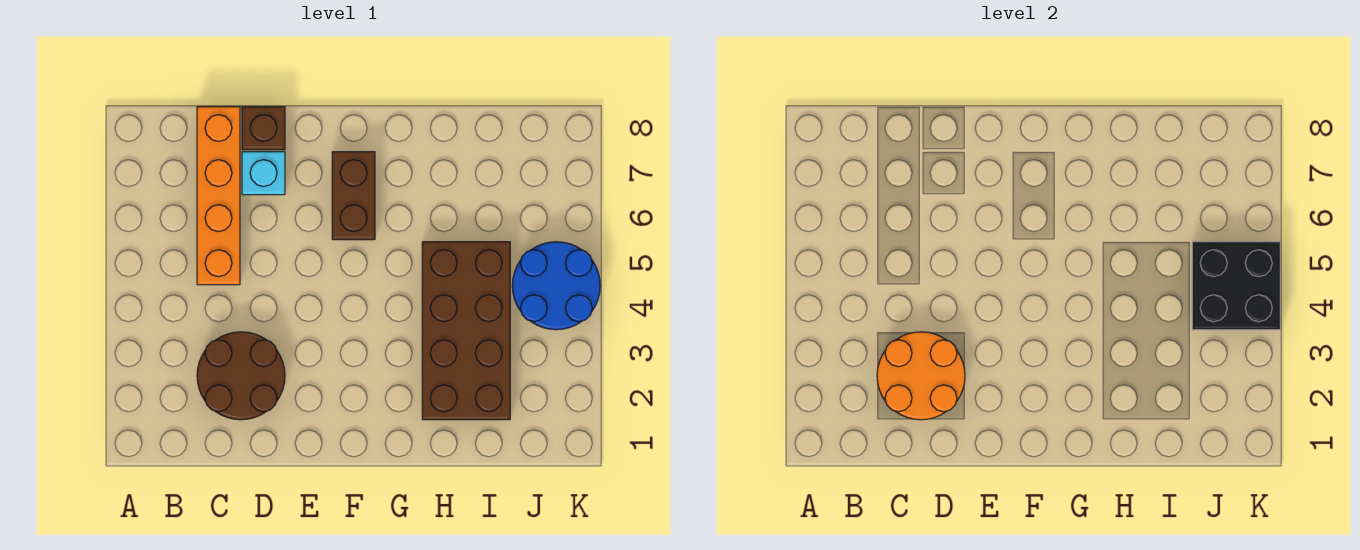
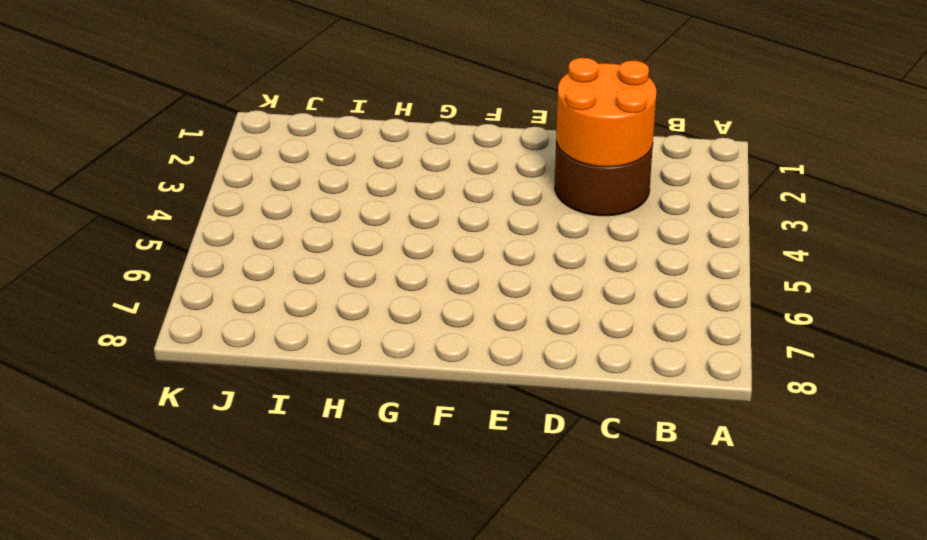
none -> orange brick C5:C8 level 1
none -> cyan brick D7 level 1

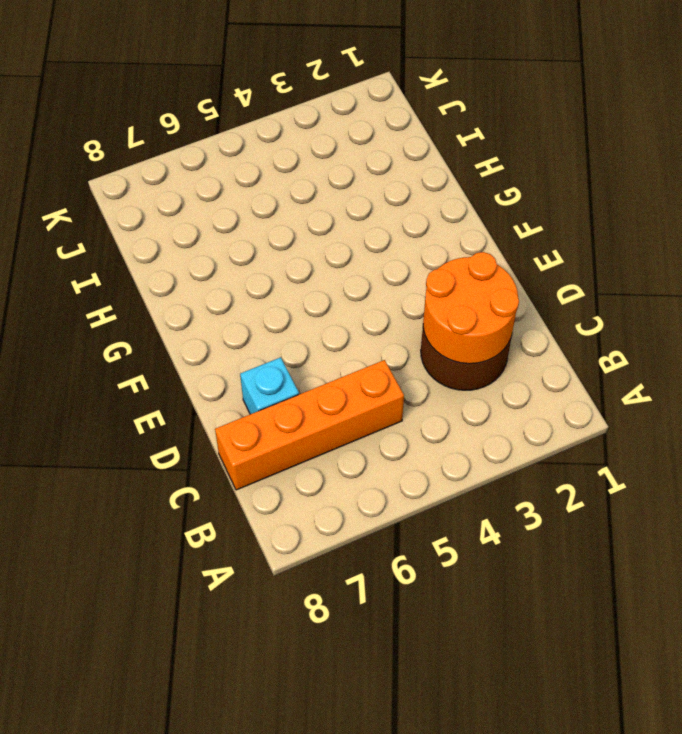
none -> brown brick D8 level 1
none -> brown brick F6:F7 level 1

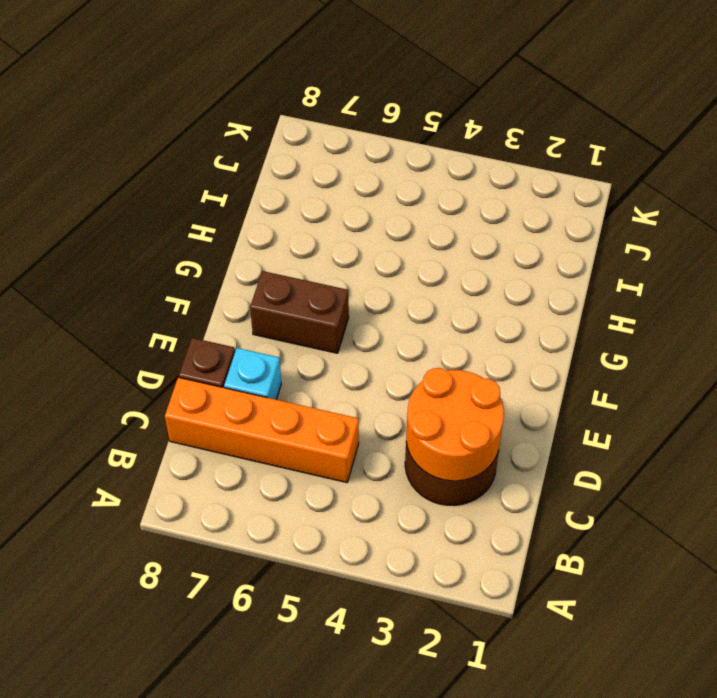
none -> brown brick H2:I5 level 1
none -> blue round brick J4:K5 level 1

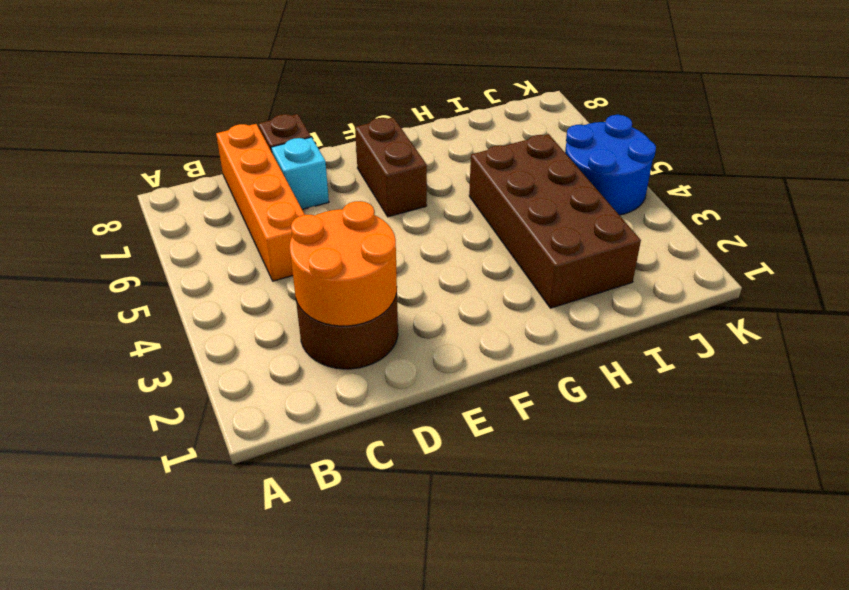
none -> black brick J4:K5 level 2

